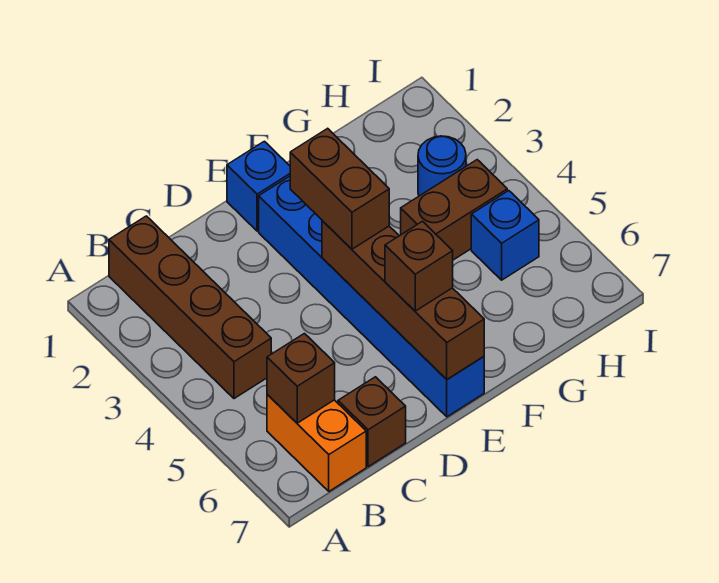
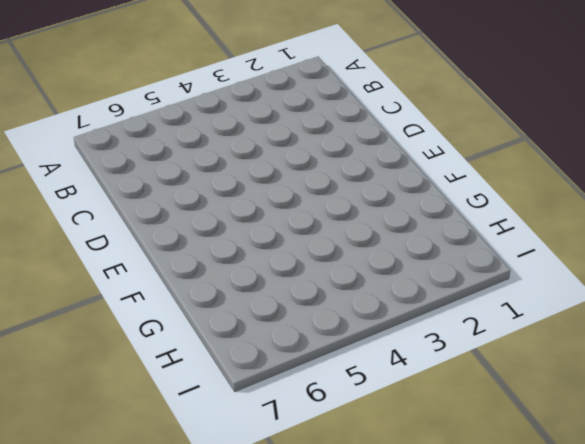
none -> brown brick B1:B4 level 1
none -> orange brick B6:B7 level 1
none -> brown brick C7 level 1

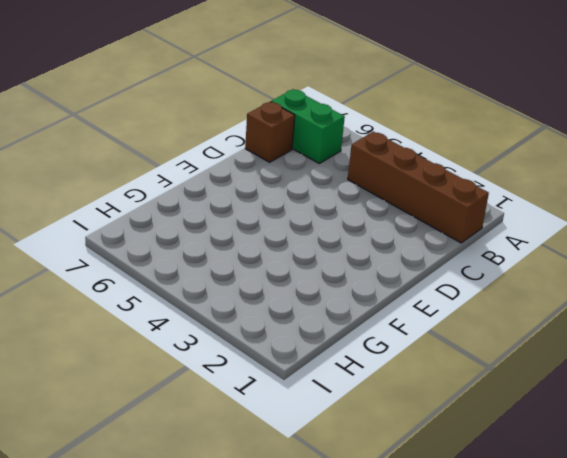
green brick B6:B7 level 1 -> orange brick B6:B7 level 1
none -> blue brick E1 level 1
none -> blue brick E2:E7 level 1
none -> brown brick G4:H4 level 1

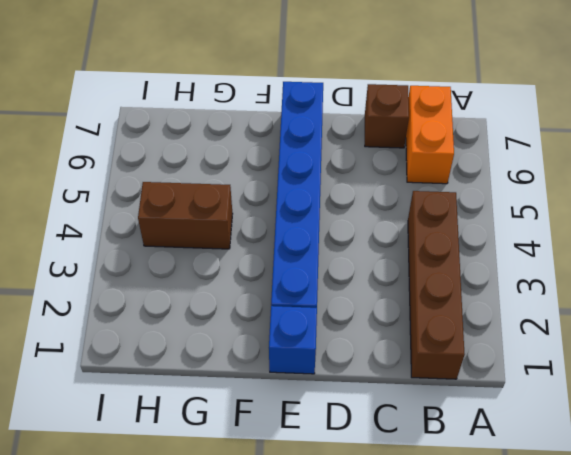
none -> blue round brick H3 level 1
none -> blue brick H5 level 1
none -> brown brick B6 level 2

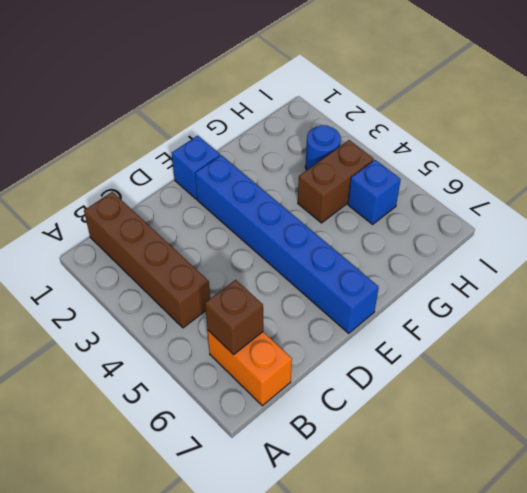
none -> brown brick C7 level 1
none -> brown brick E4:E7 level 2
none -> brown brick E3:E4 level 3

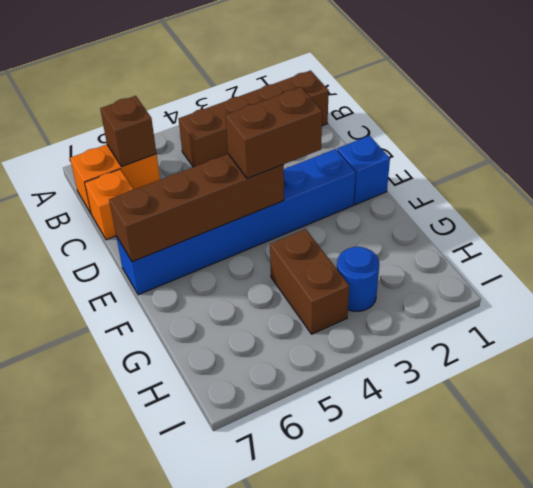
orange brick C7 level 1 -> brown brick C7 level 1
none -> blue brick H5 level 1
none -> brown brick E6 level 3

